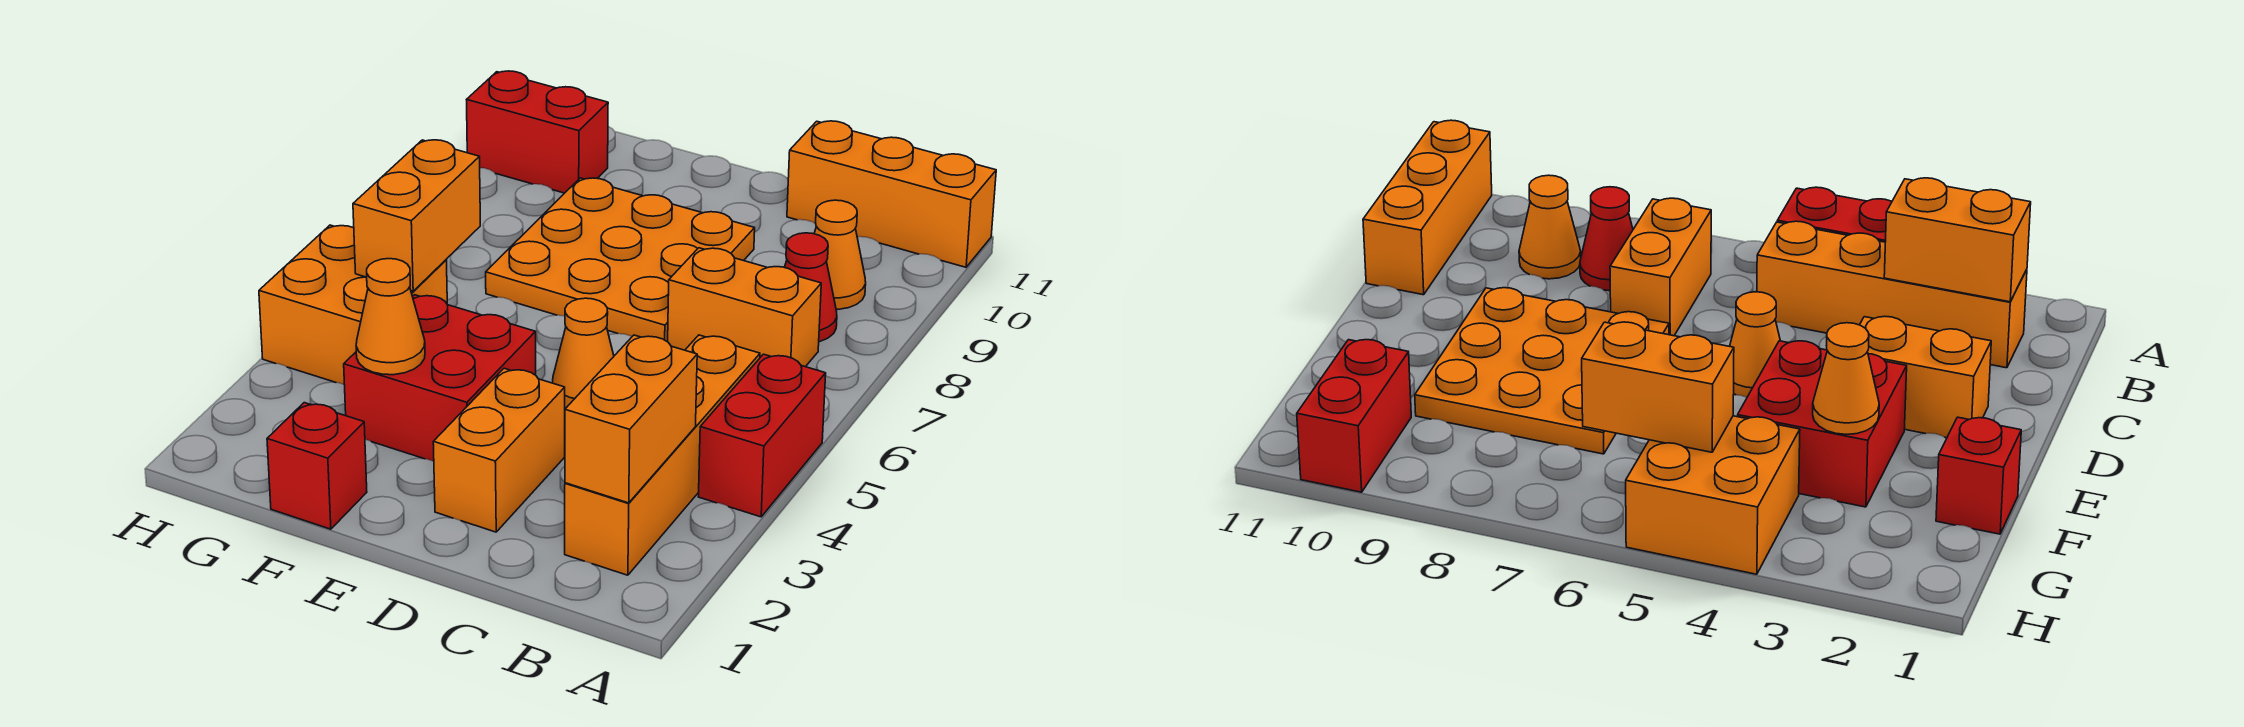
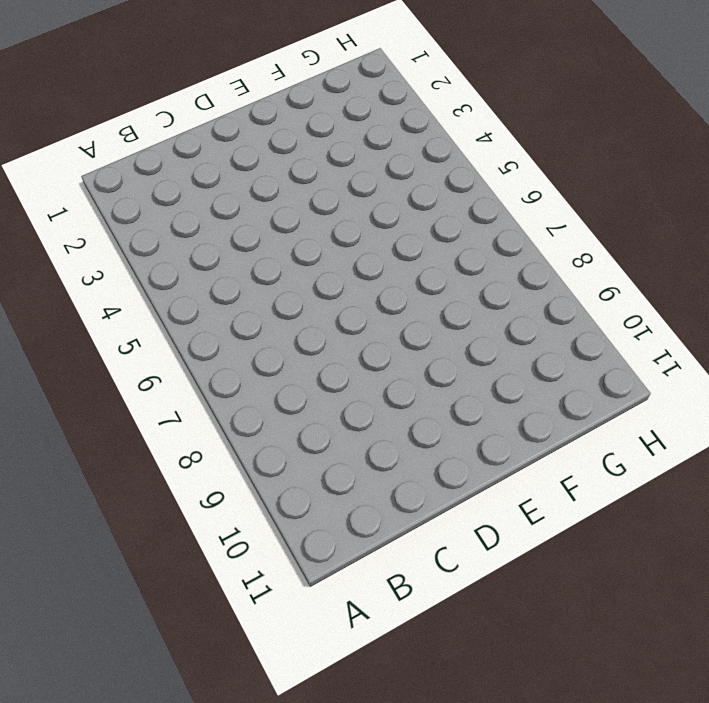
none -> red brick A4:A5 level 1
none -> orange brick A11:C11 level 1
none -> orange brick B2:B5 level 1

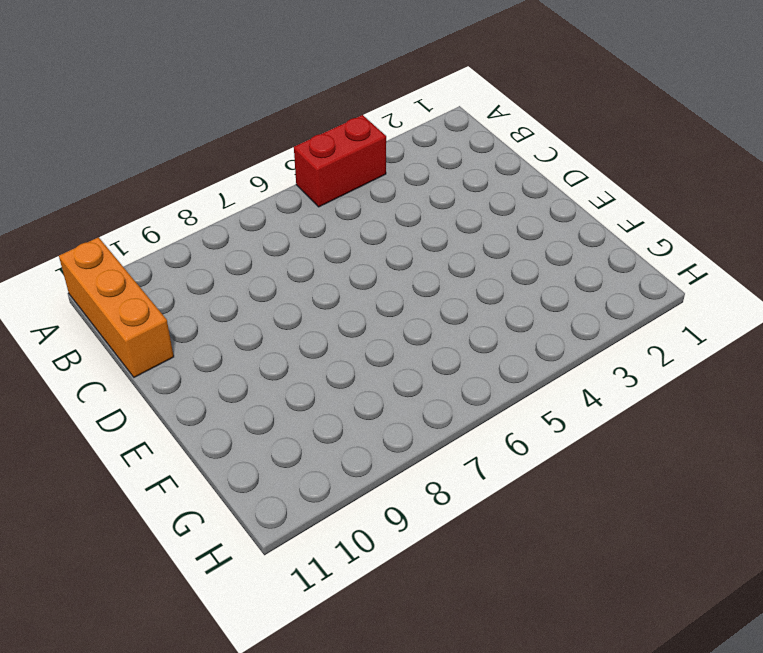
none -> orange brick B2:B5 level 1
none -> orange brick B7:C7 level 1
none -> red cone B8 level 1

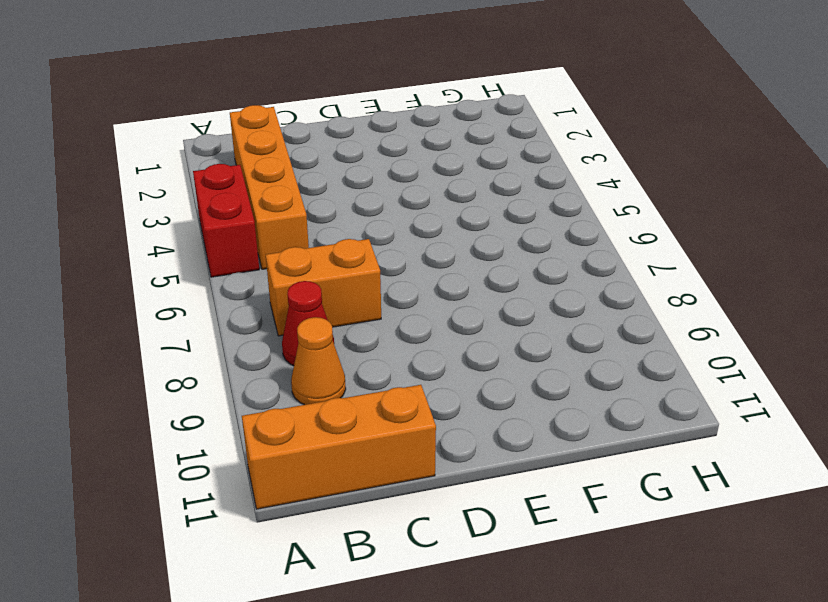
none -> orange brick D2:D3 level 1
none -> orange cone D5 level 1
none -> orange plate D7:F9 level 1

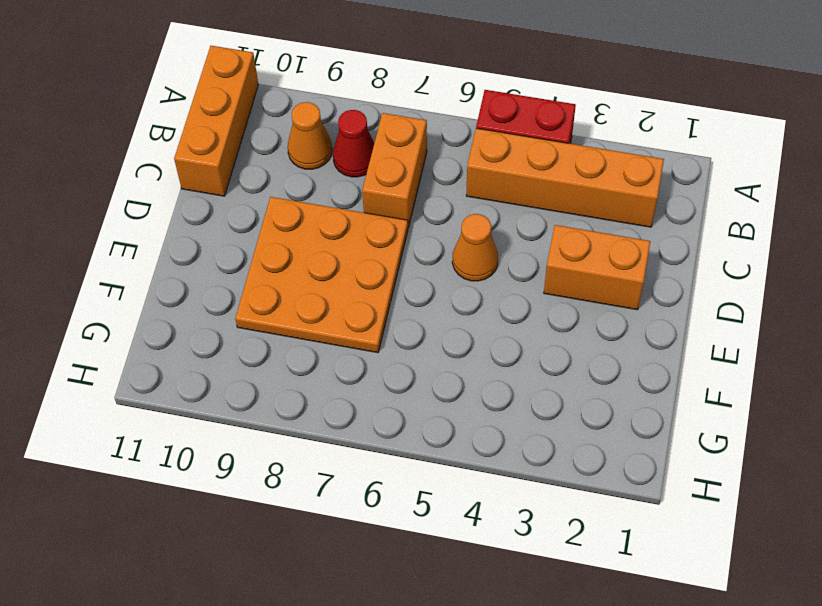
none -> red brick E3:F4 level 1
none -> red brick F1 level 1
none -> orange brick G4:H5 level 1

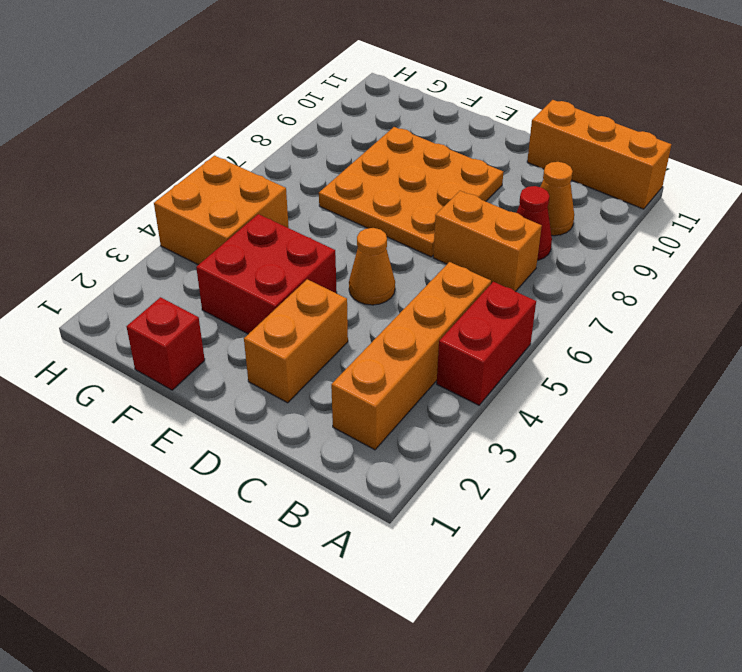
none -> red brick G10:H10 level 1
none -> orange brick B2:B3 level 2
none -> orange cone F3 level 2

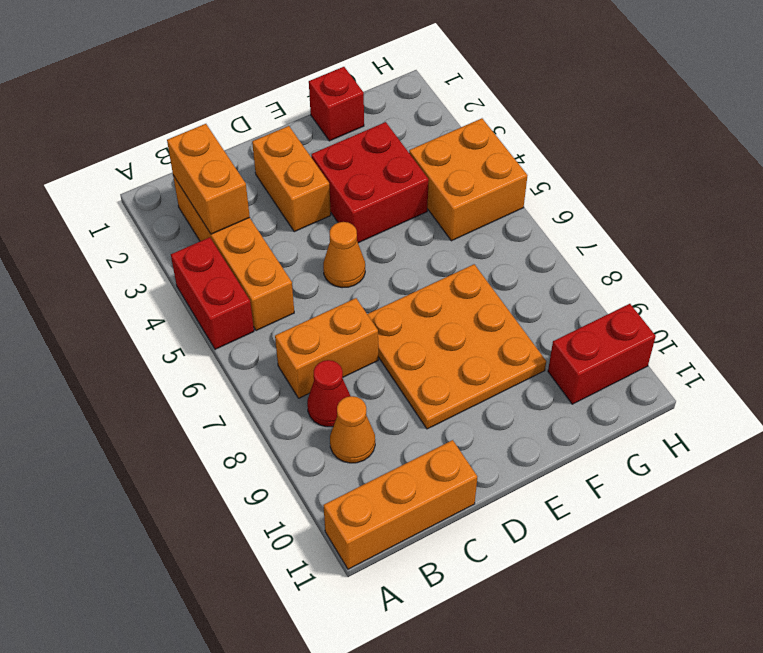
none -> orange cone F3 level 2
none -> orange brick G5:G6 level 2

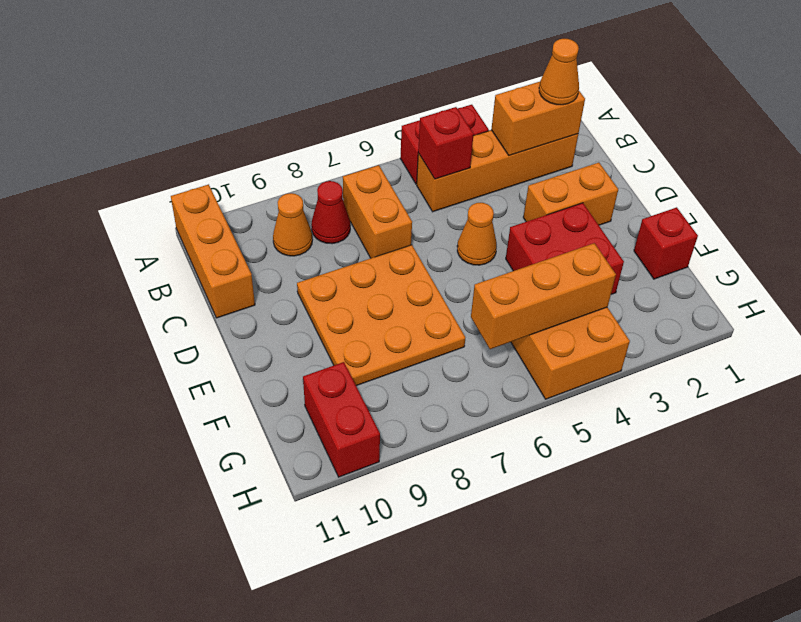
orange cone B2 level 3 -> orange cone F3 level 2
red brick B5 level 2 -> none
orange brick G4:G6 level 2 -> orange brick G5:G6 level 2

